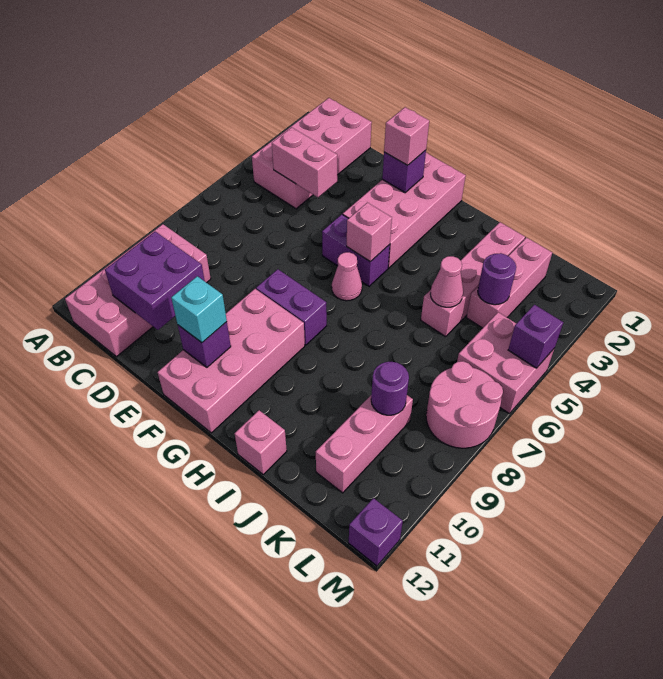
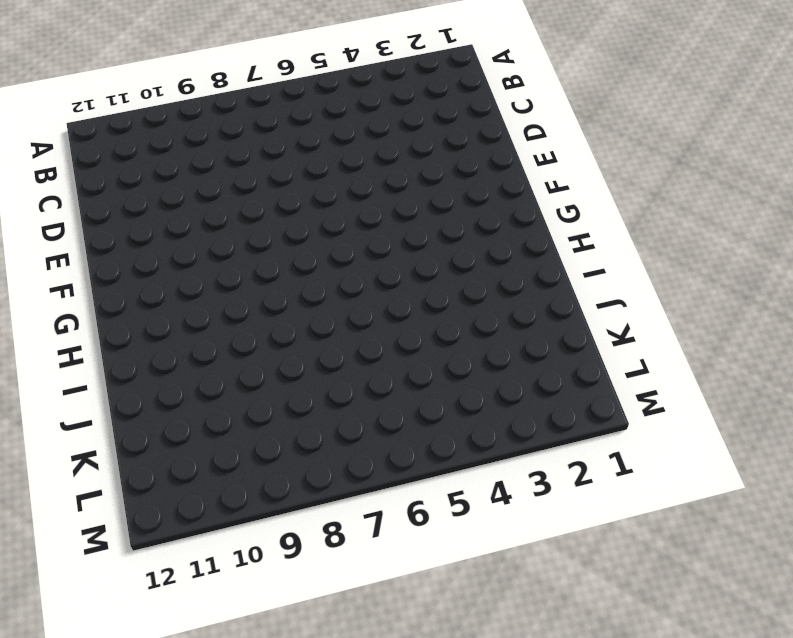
none -> pink brick B1:C4 level 1
none -> pink brick B9:C12 level 1
none -> pink brick F1:G4 level 1

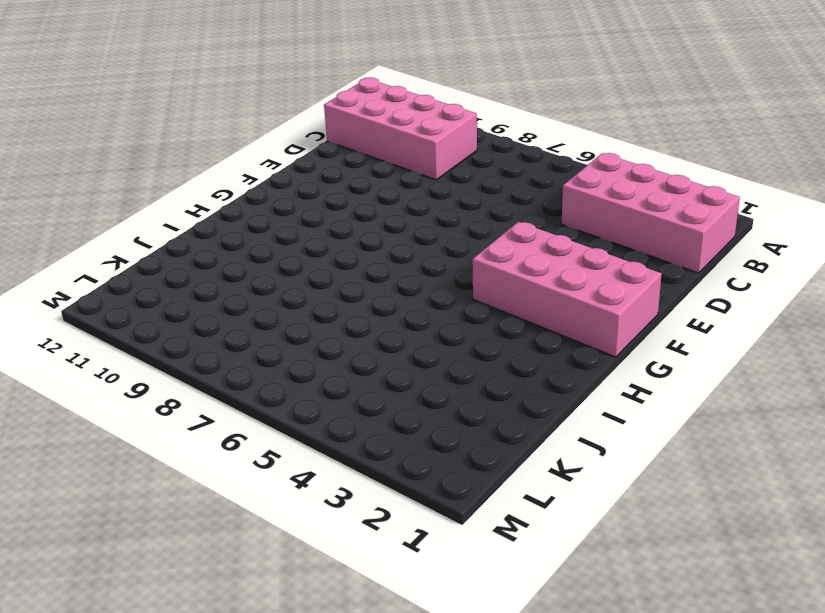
none -> purple brick F5:G5 level 1
none -> purple brick F8:G8 level 1
none -> pink brick F9:G12 level 1

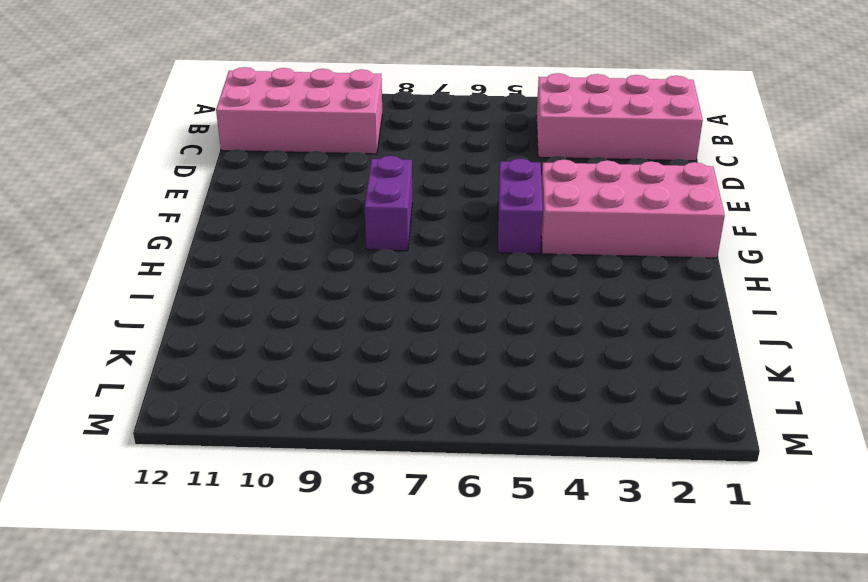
none -> pink brick F9:G12 level 1
none -> pink cone G6 level 1
none -> pink brick I12 level 1

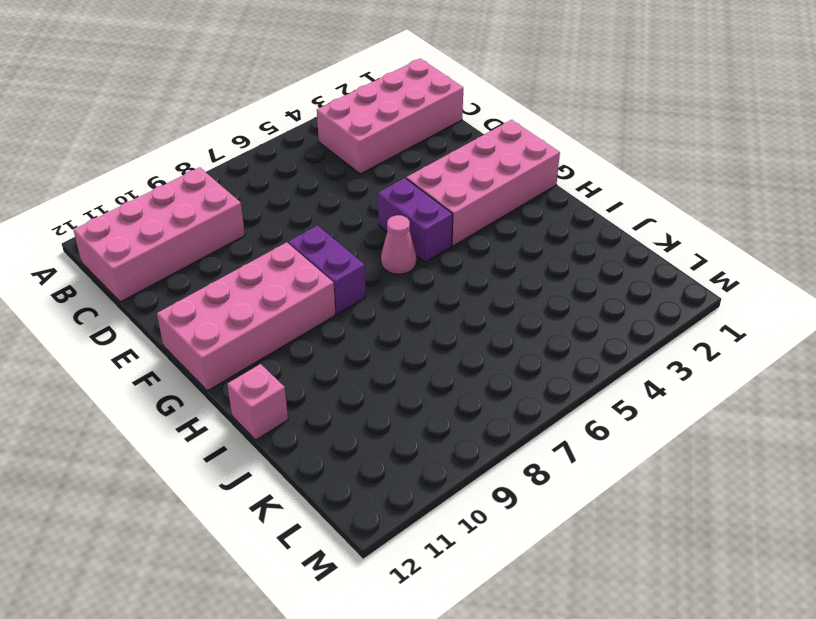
none -> pink brick J2:J5 level 1
none -> pink brick K2:K4 level 1
none -> pink brick K9:K11 level 1

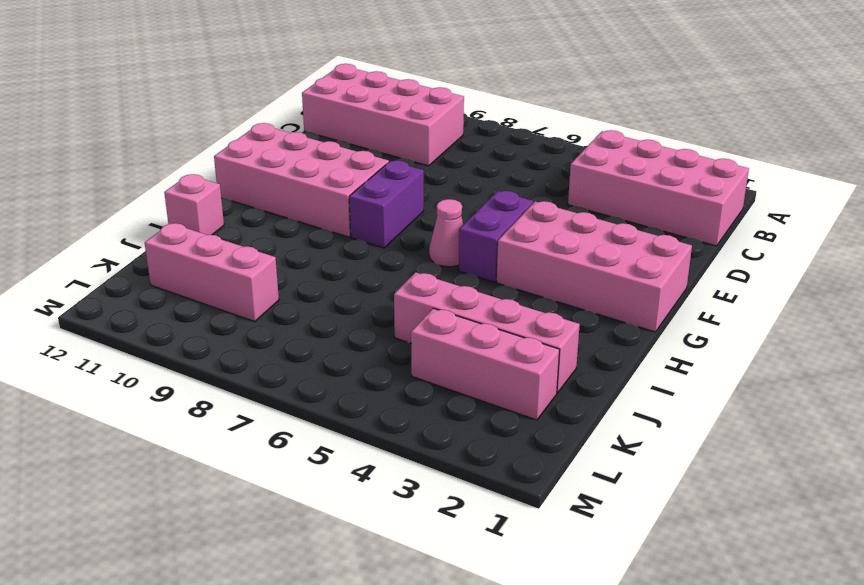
none -> pink brick L5:M6 level 1
none -> pink round brick L7:M8 level 1
none -> purple brick M12 level 1

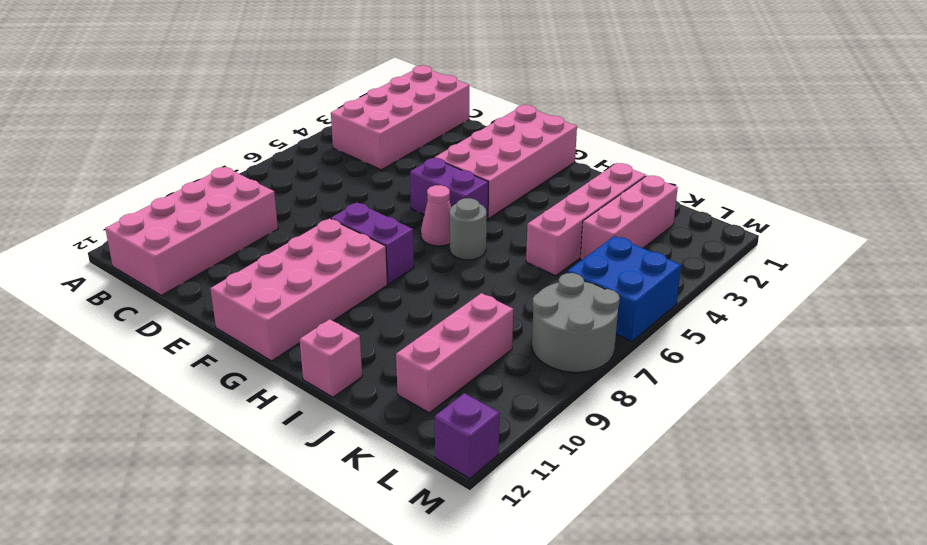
grey round brick H6 level 1 -> none
blue brick L5:M6 level 1 -> pink brick L5:M6 level 1
grey round brick L7:M8 level 1 -> pink round brick L7:M8 level 1
none -> pink brick C4:D4 level 2
none -> purple brick C10:D11 level 2
none -> purple brick F2 level 2

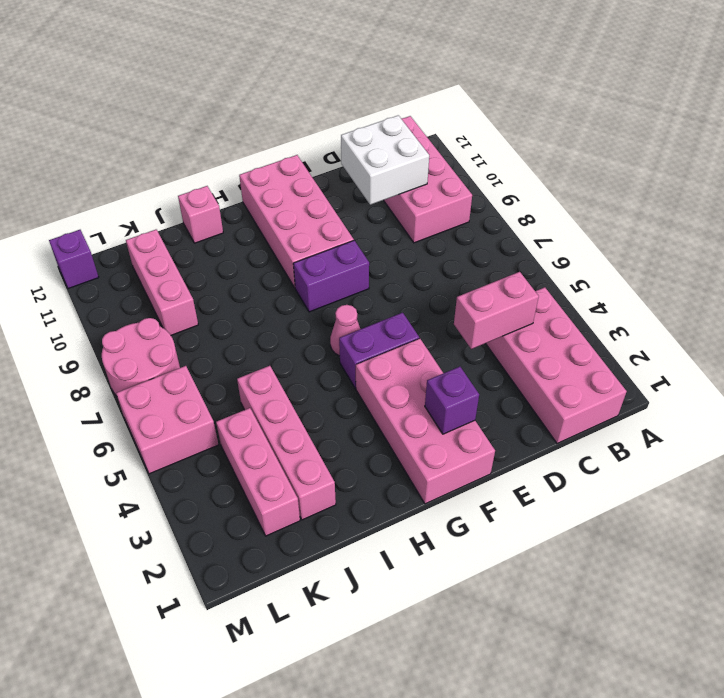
white brick C10:D11 level 2 -> purple brick C10:D11 level 2
none -> purple brick F11 level 2
none -> pink brick G5 level 2
none -> pink cone J5 level 2

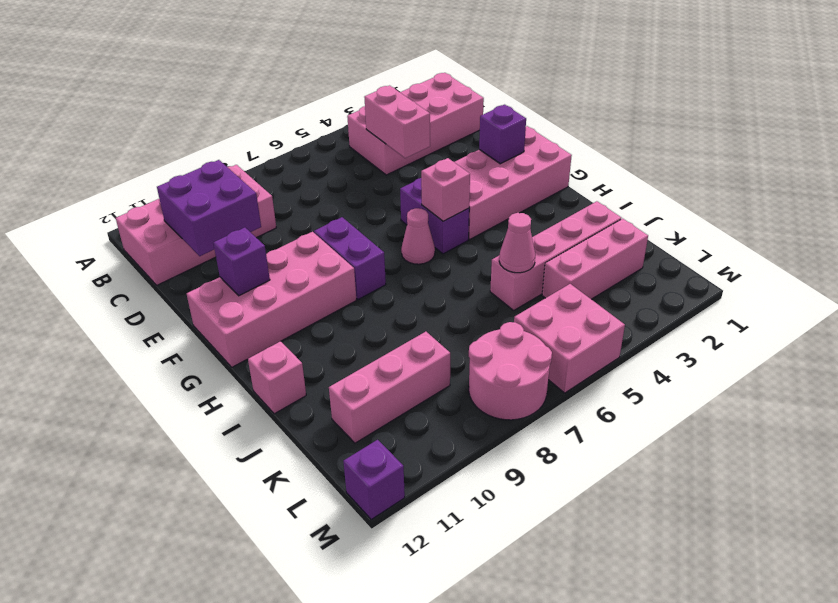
none -> purple round brick K4 level 2
none -> purple round brick K9 level 2
none -> purple brick M5 level 2

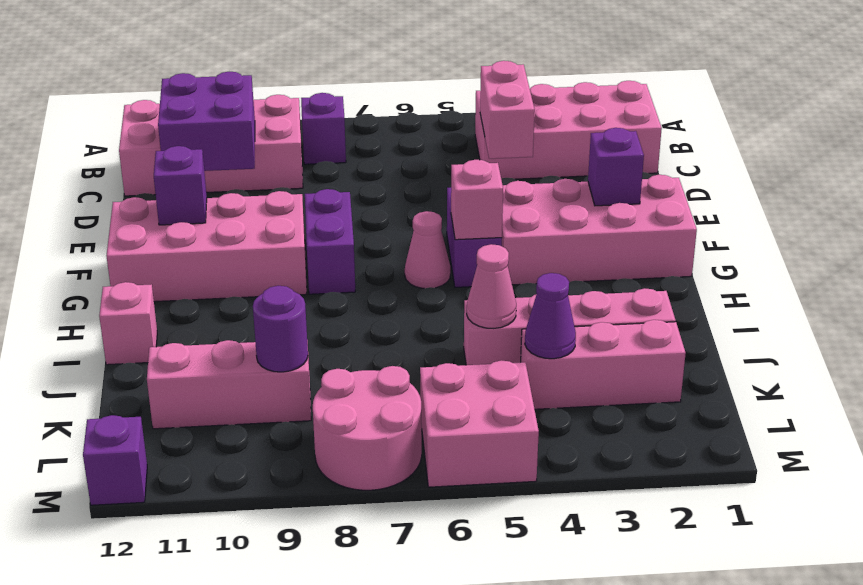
purple brick B8 level 1 -> purple brick M5 level 2
purple cone K4 level 2 -> purple round brick K4 level 2
none -> pink brick F2 level 3
none -> cyan brick F11 level 3

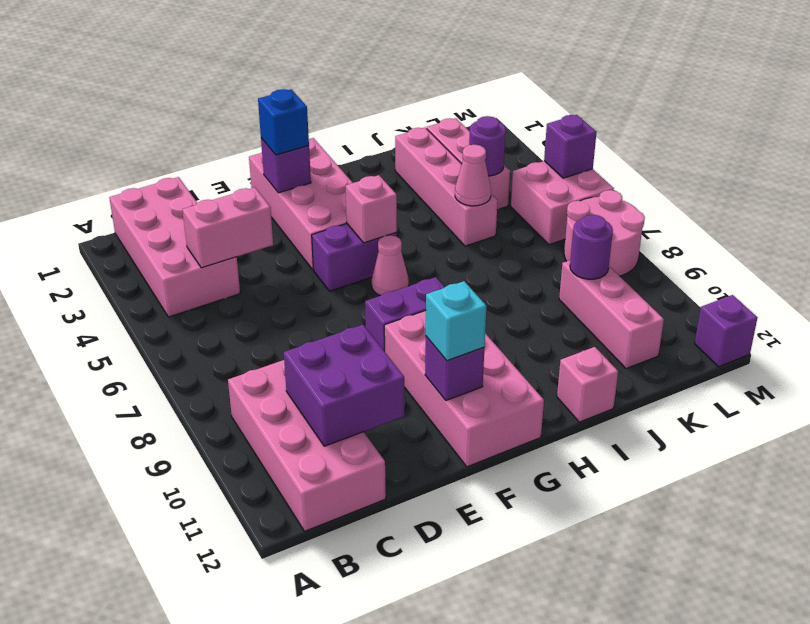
blue brick F2 level 3 -> pink brick F2 level 3

